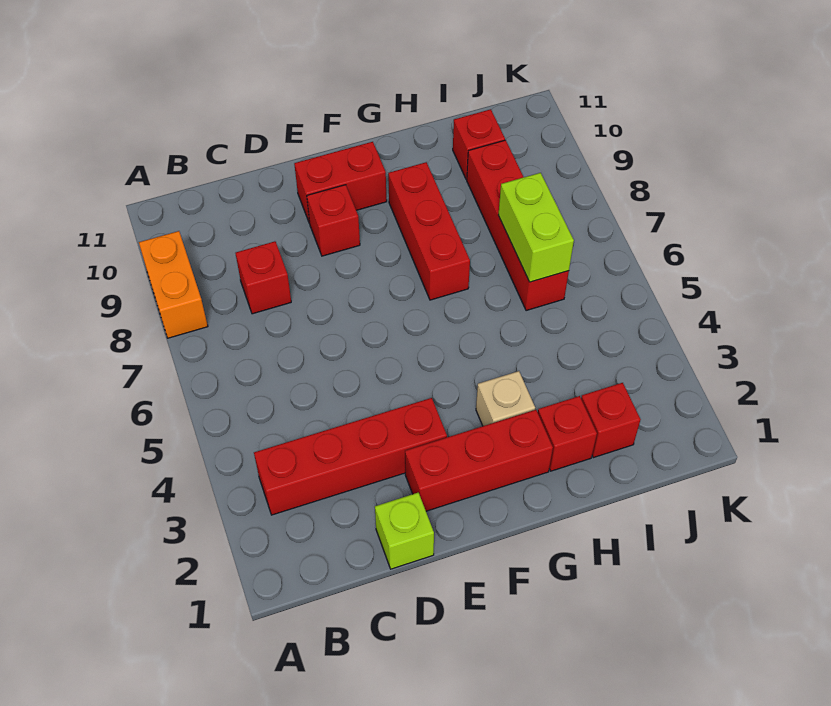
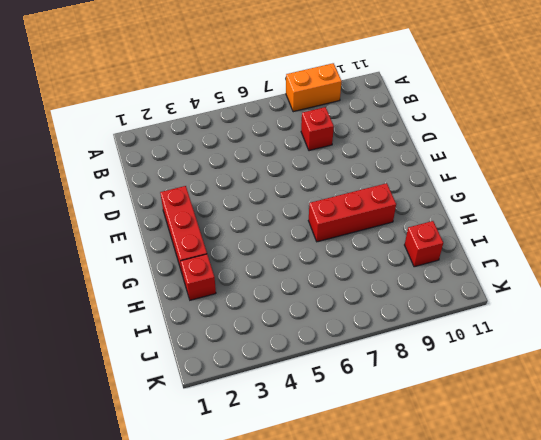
none -> red brick B3:E3 level 1
none -> lime brick D1 level 1
none -> red brick E9 level 1

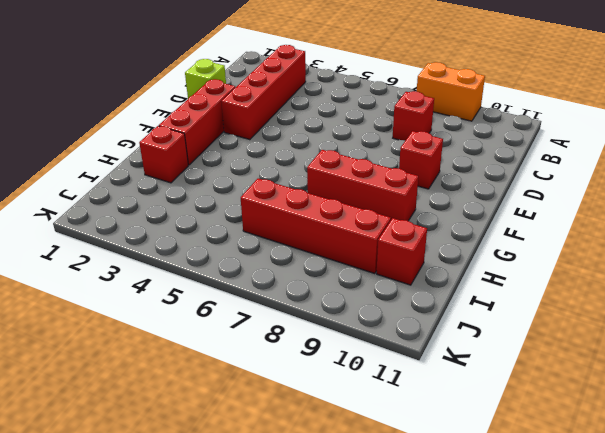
none -> red brick E10:F10 level 1
none -> tan brick G3 level 1
none -> red brick I2 level 1

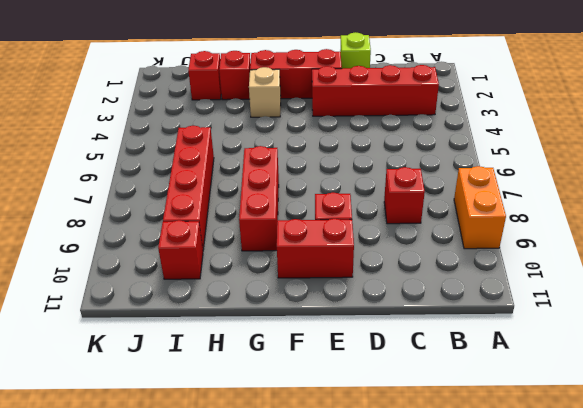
none -> lime brick I6:I7 level 2

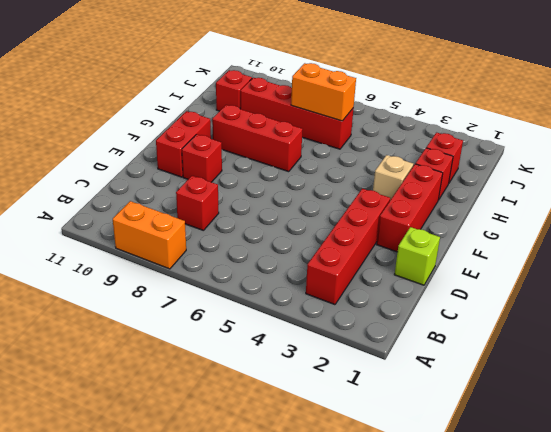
orange brick I6:I7 level 2 -> lime brick I6:I7 level 2

